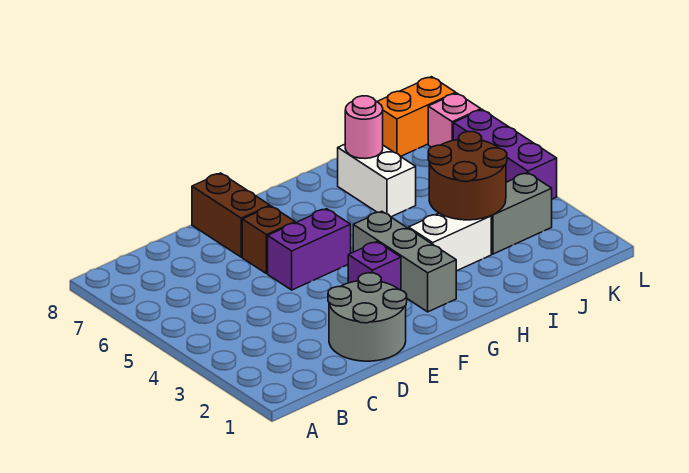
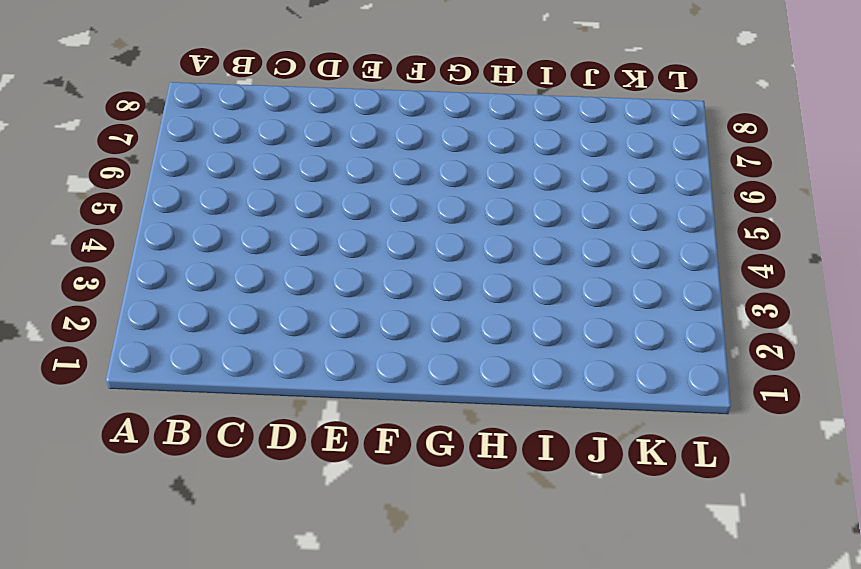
none -> grey round brick D1:E2 level 1
none -> purple brick E5:F5 level 1
none -> brown brick E6 level 1

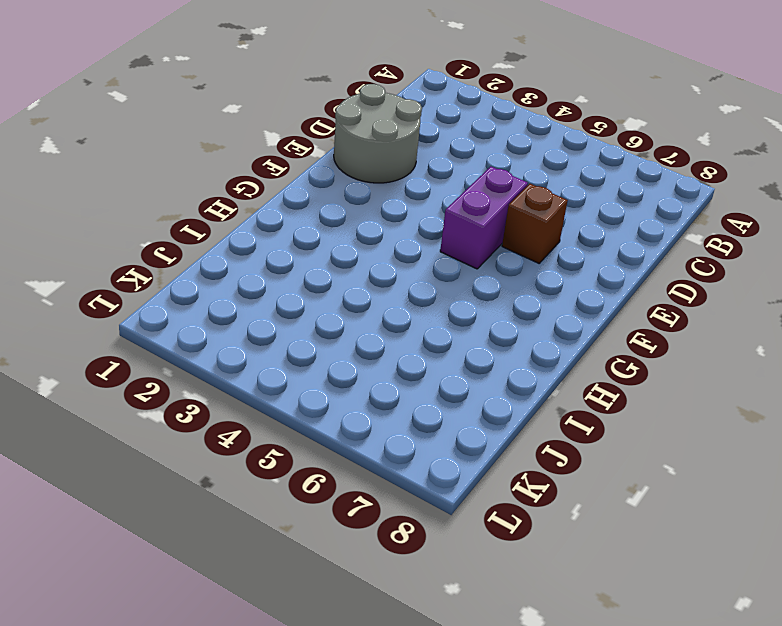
none -> brown brick E7:E8 level 1
none -> purple brick F3 level 1
none -> grey brick G2:G4 level 1

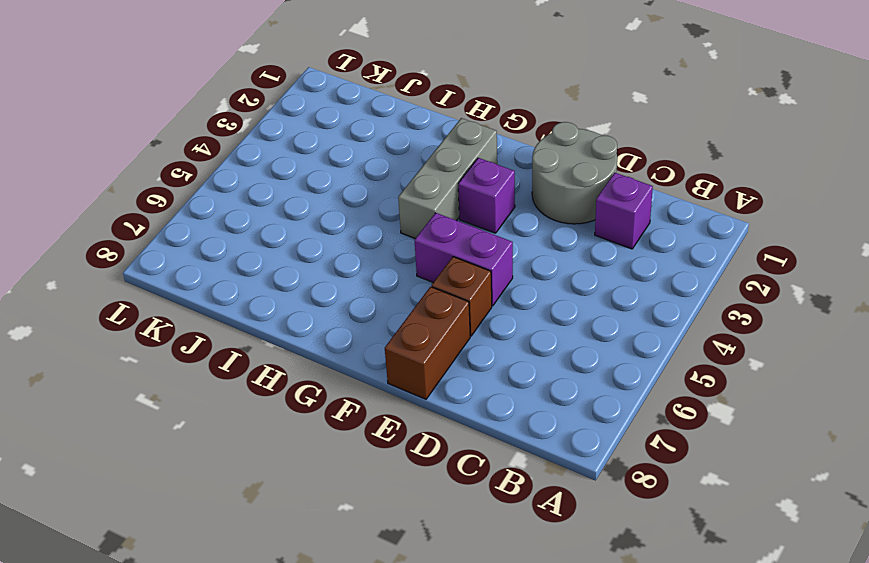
purple brick C2 level 1 -> none
none -> white brick H3:I3 level 1
none -> white brick I6:I7 level 1
none -> grey brick J3:K3 level 1

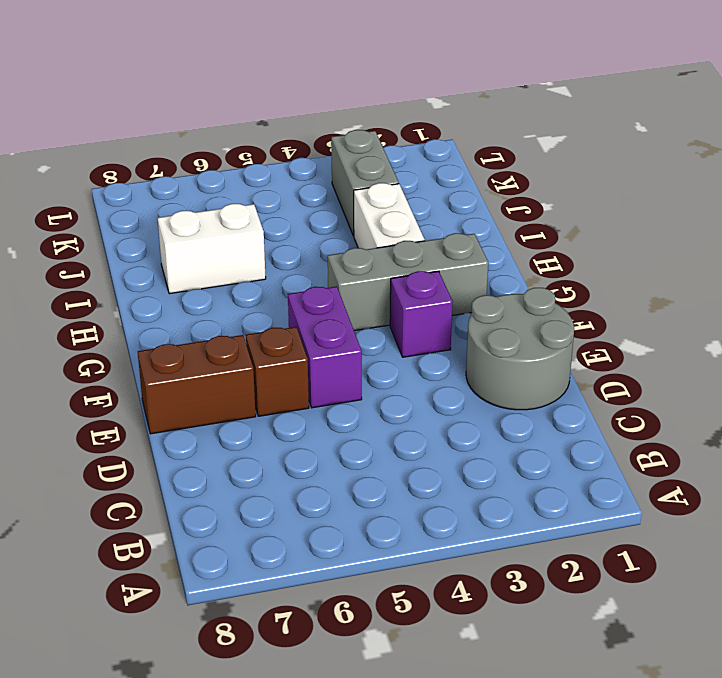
none -> orange brick K8:L8 level 1
none -> purple brick L4:L6 level 1
none -> pink brick L7 level 1

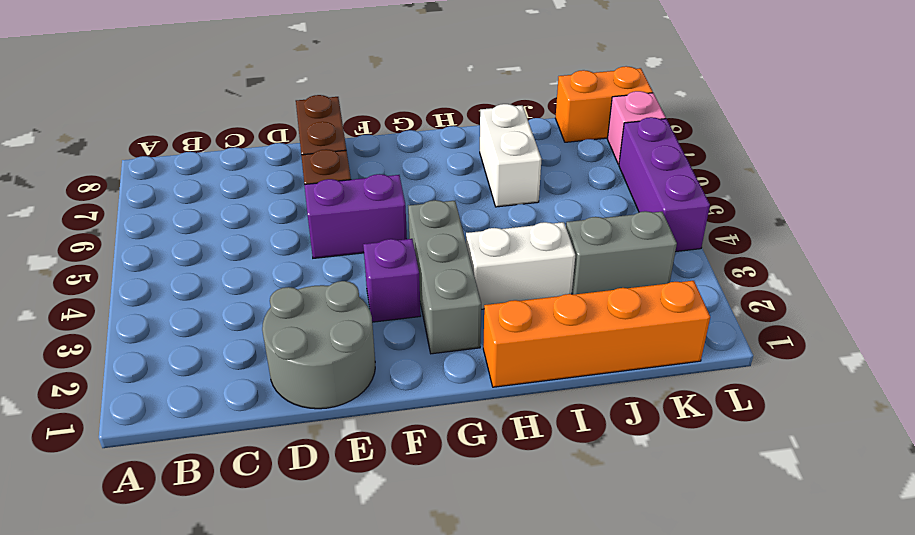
orange brick H1:K1 level 1 -> none
none -> brown round brick I3:J4 level 2
none -> pink round brick I7 level 2

